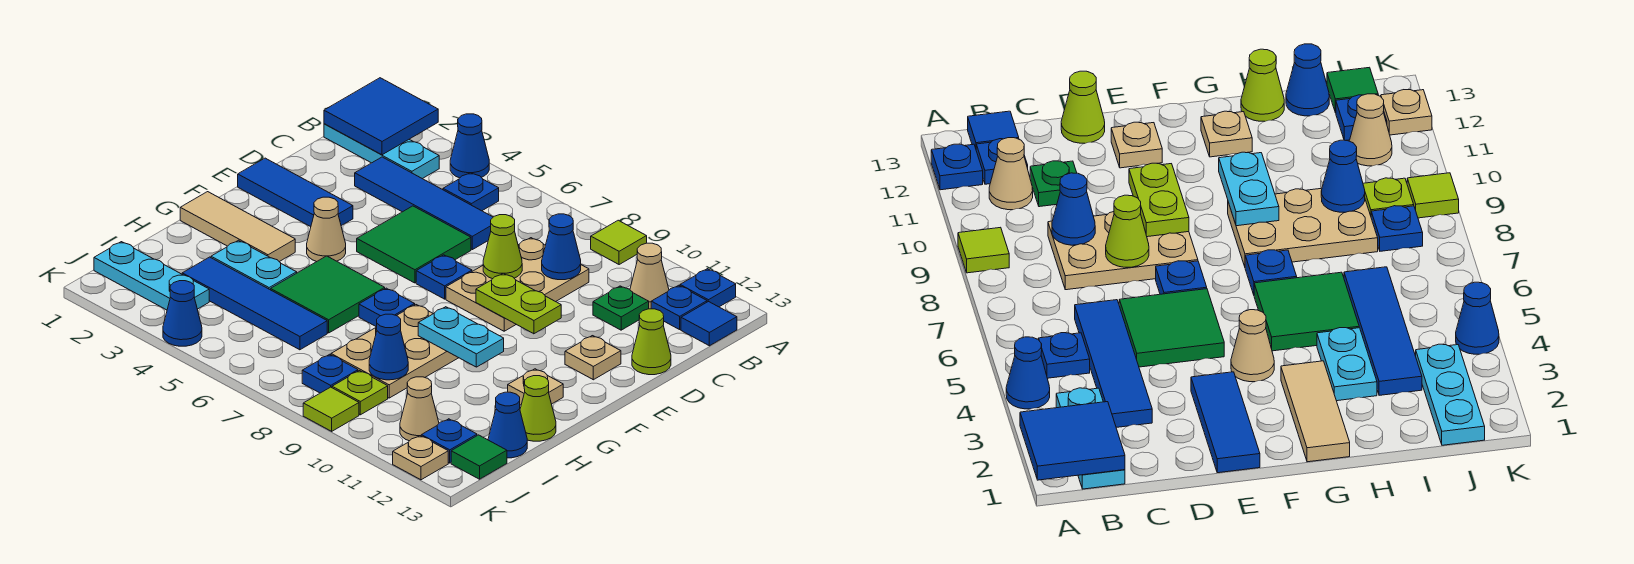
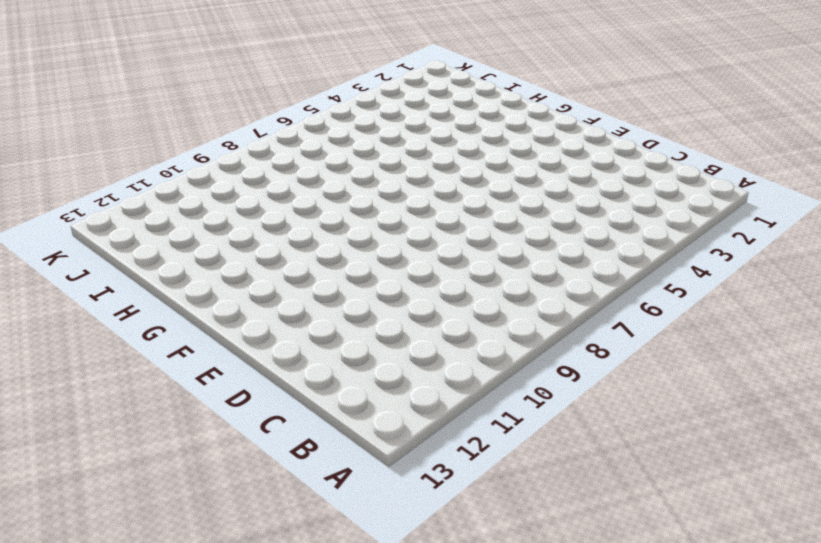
none -> blue cone A4 level 1
none -> lime tile A9 level 1
none -> blue plate A12 level 1
none -> cyan plate B1:B3 level 1

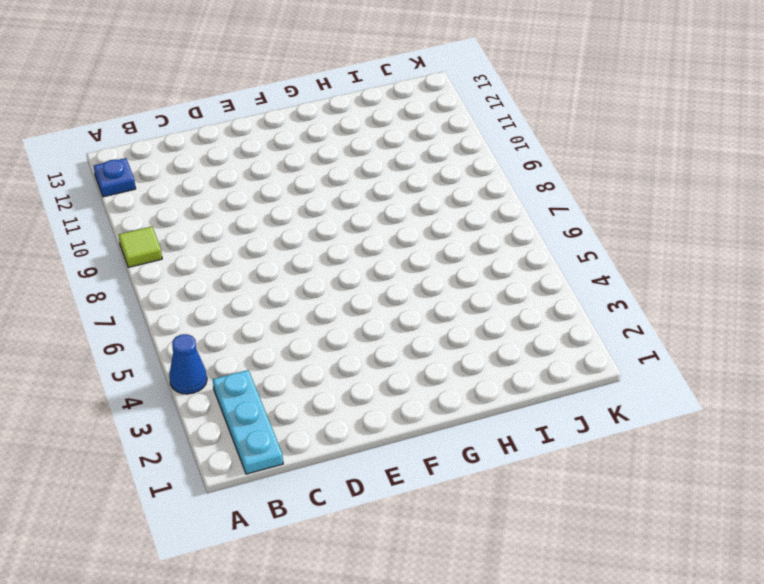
none -> blue plate B5 level 1
none -> tan cone B11 level 1
none -> blue plate B12 level 1
none -> blue tile B13 level 1

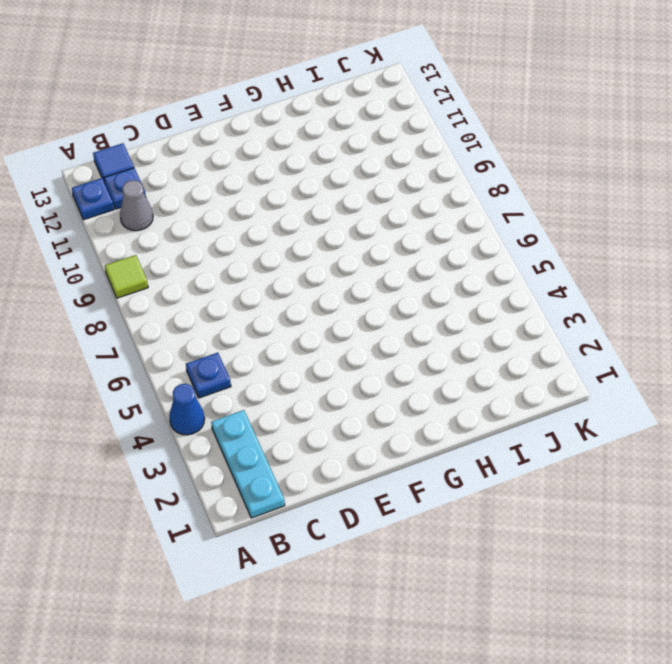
grey cone B11 level 1 -> tan cone B11 level 1
none -> blue tile C3:C6 level 1
none -> tan plate C8:E9 level 1
none -> green plate C11 level 1
none -> green tile D5:E6 level 1

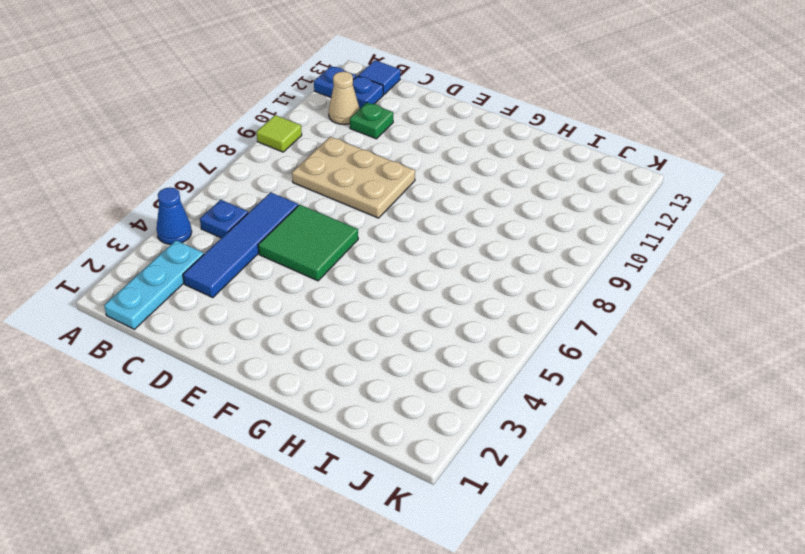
none -> lime cone D13 level 1
none -> blue tile E1:E3 level 1
none -> blue plate E7 level 1
none -> tan plate E12 level 1

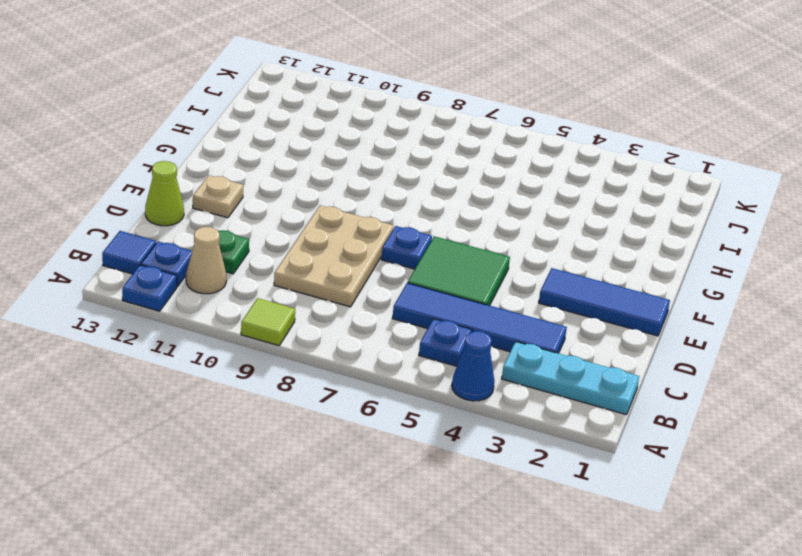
none -> tan cone F4 level 1
none -> tan tile G1:G3 level 1
none -> green tile G5:H6 level 1
none -> blue plate G7 level 1

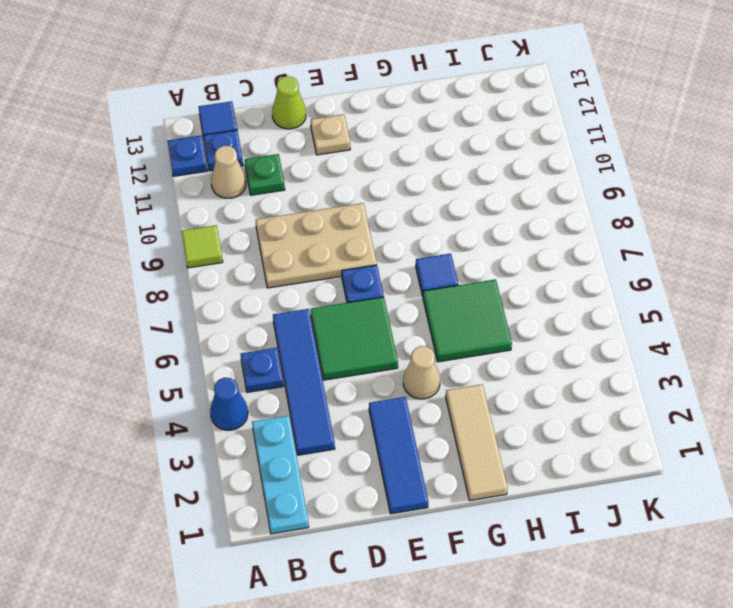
blue tile G7 level 1 -> blue plate G7 level 1
none -> tan plate G8:I9 level 1
none -> tan plate G12 level 1
none -> cyan plate H3:H4 level 1
none -> lime cone H13 level 1

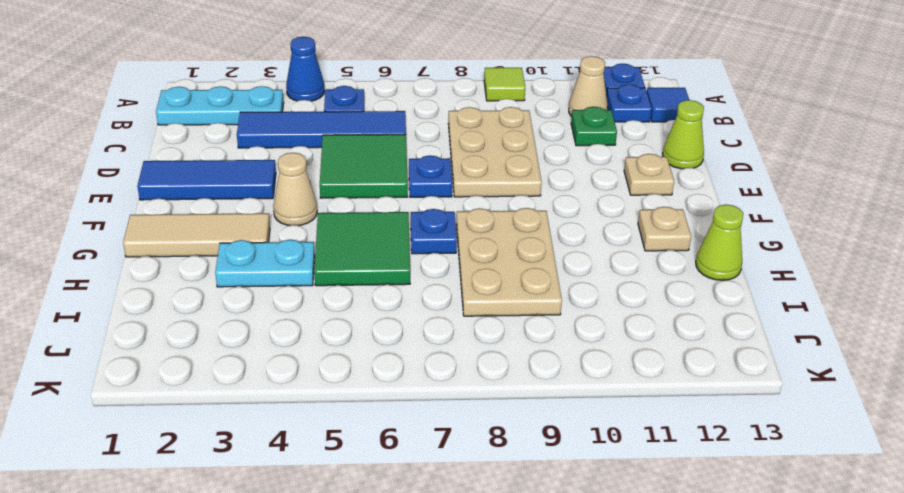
none -> blue tile I3:I6 level 1
none -> blue cone I13 level 1
none -> cyan plate J1:J3 level 1
none -> blue plate J8 level 1

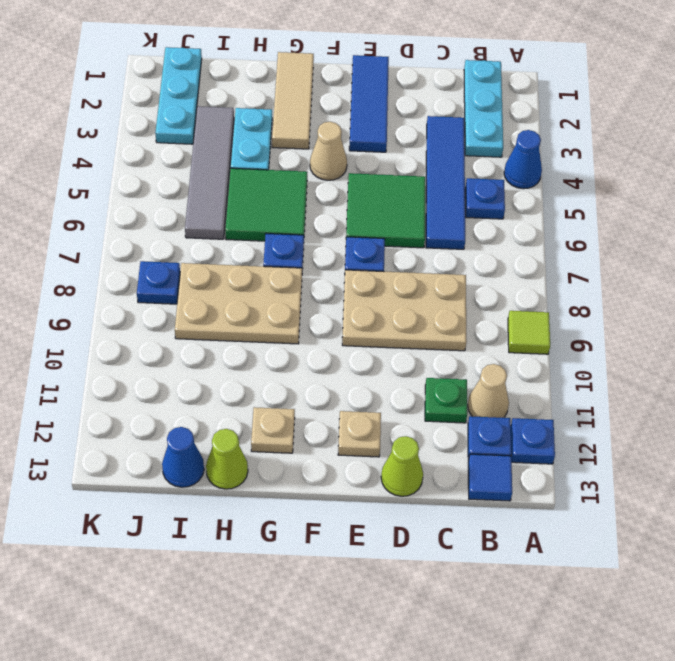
grey tile I3:I6 level 1 -> blue tile I3:I6 level 1
none -> lime plate J9 level 1
none -> tan cone J11 level 1
none -> blue plate J12 level 1
none -> green tile J13 level 1

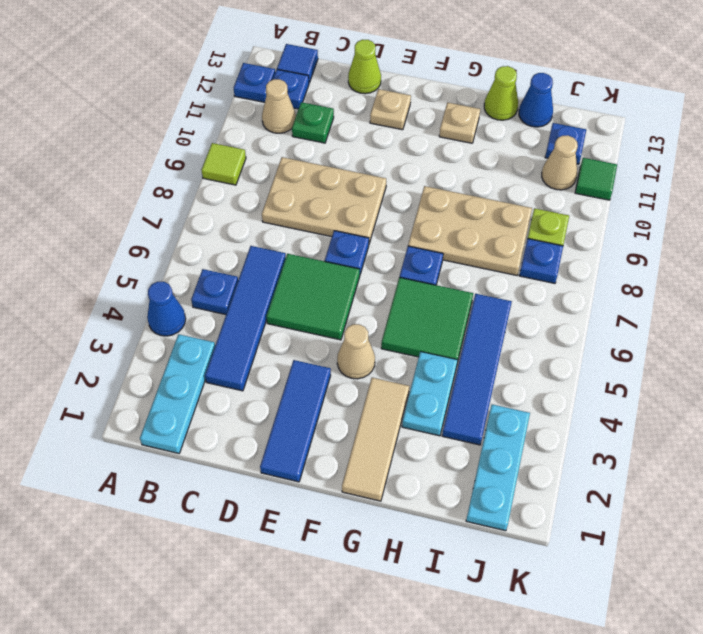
green tile K11 level 1 -> green tile J13 level 1
none -> blue cone K4 level 1
none -> lime tile K9 level 1
none -> tan plate K12 level 1
none -> blue tile A1:B2 level 2

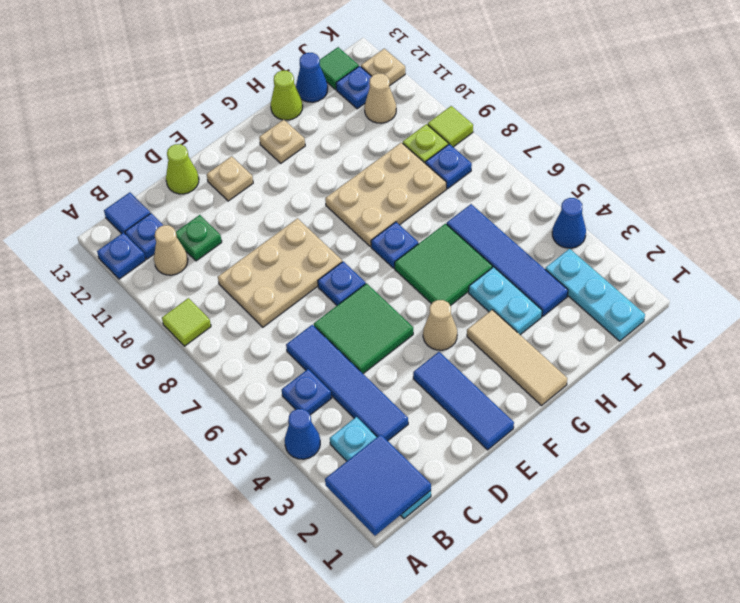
none -> blue cone C9 level 2
none -> lime cone D8 level 2
none -> lime plate E9:E10 level 2
none -> cyan plate G9:G10 level 2

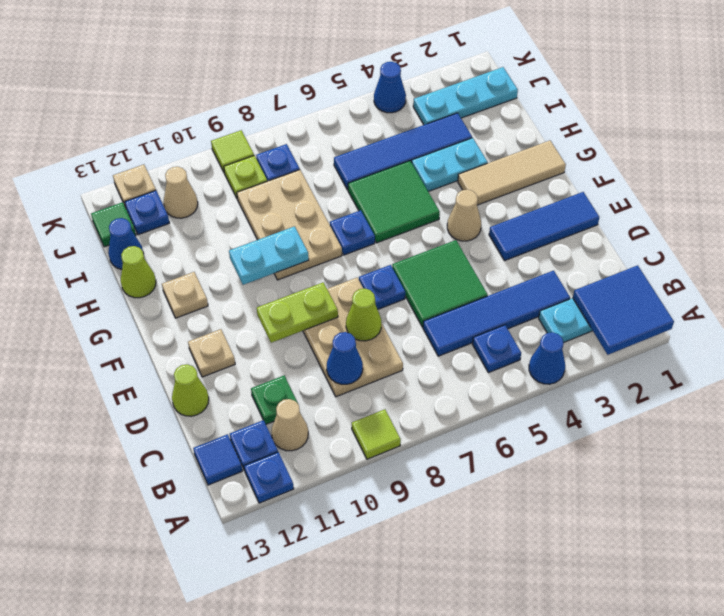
none -> blue cone I9 level 2

